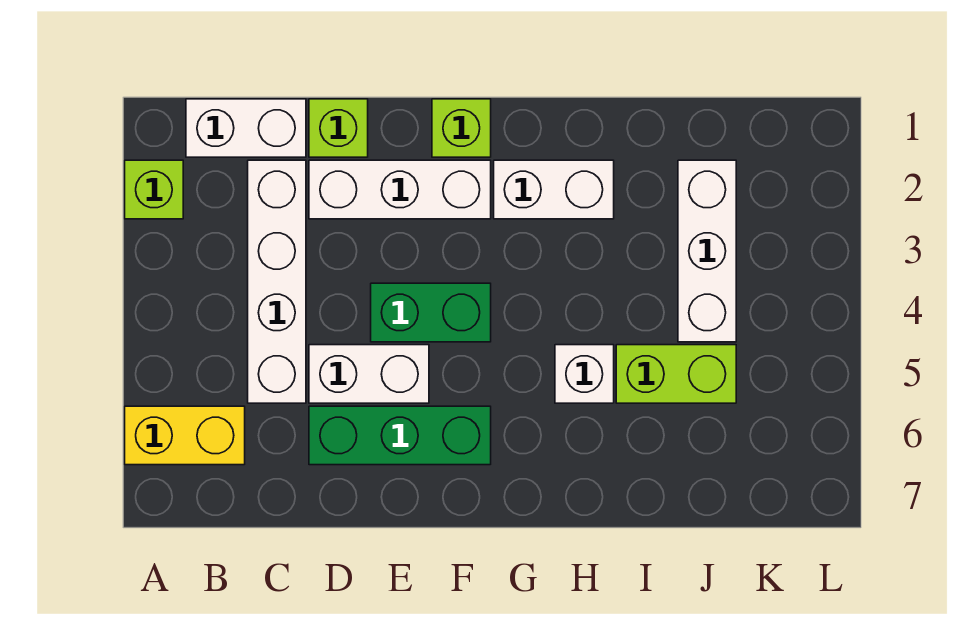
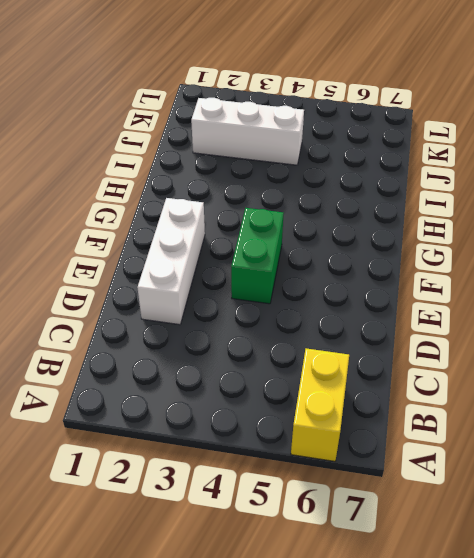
none -> lime brick A2 level 1
none -> white brick B1:C1 level 1
none -> white brick C2:C5 level 1

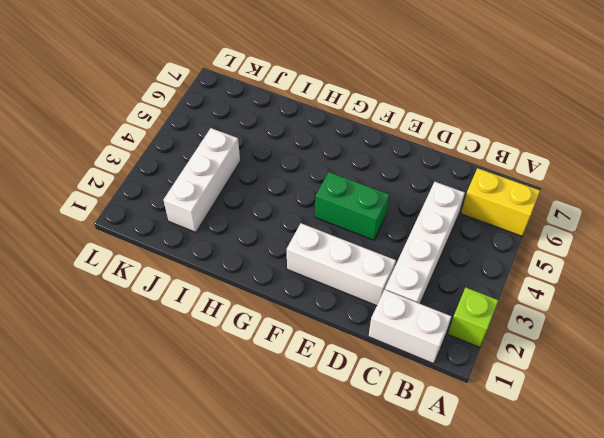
none -> lime brick D1 level 1
none -> white brick D5:E5 level 1
none -> green brick D6:F6 level 1

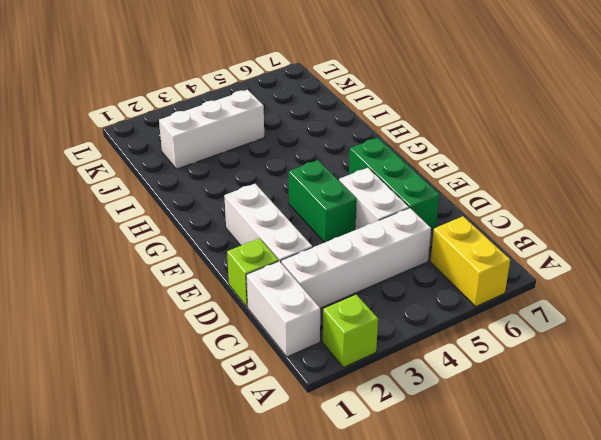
none -> lime brick F1 level 1
none -> white brick G2:H2 level 1
none -> white brick H5 level 1

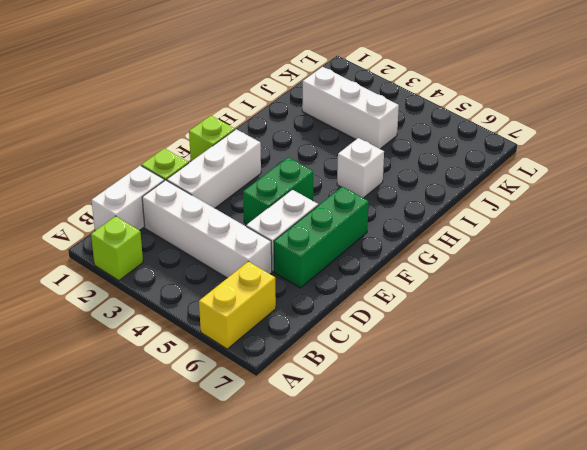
none -> white brick G2:H2 level 1
none -> lime brick I5:J5 level 1

